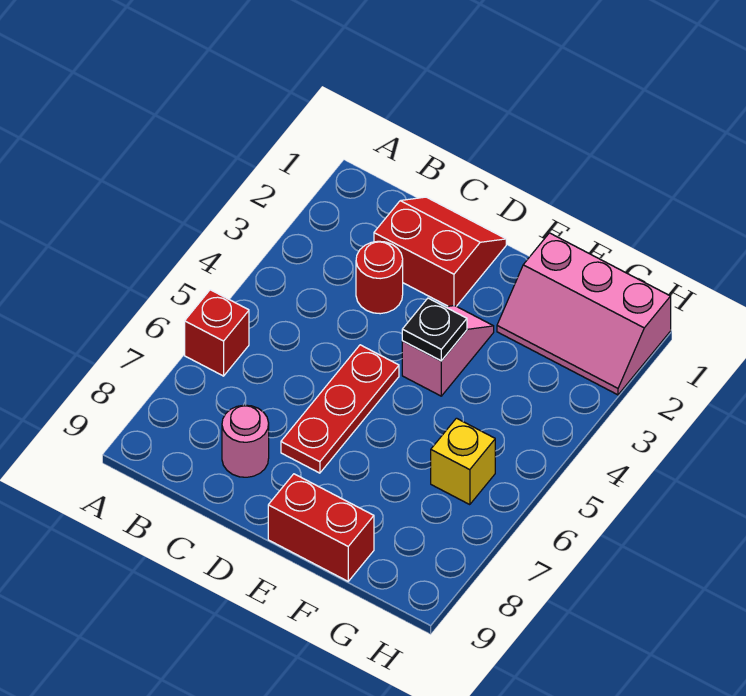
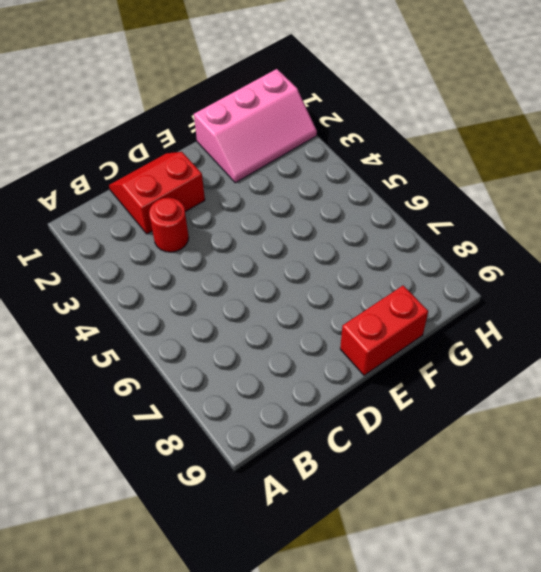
none -> red brick A6 level 1
none -> pink round brick C8 level 1

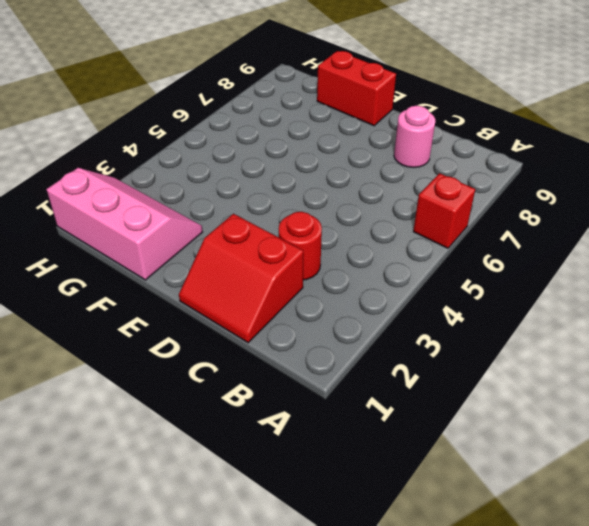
none -> red plate D5:D7 level 1
none -> pink slope E3:E4 level 1 top 4

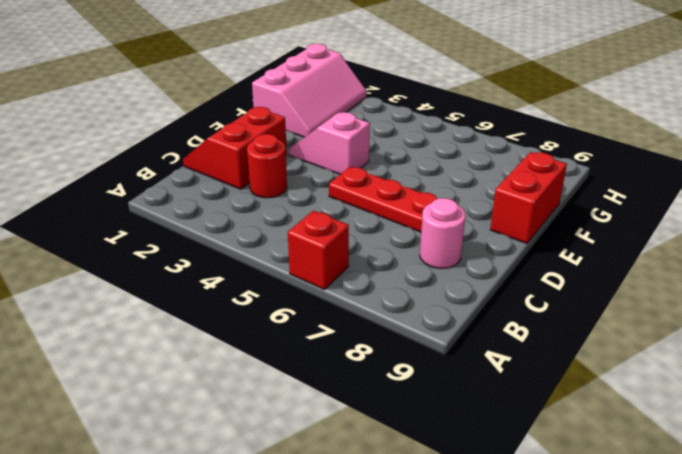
none -> yellow brick G6 level 1
none -> black plate E4 level 2

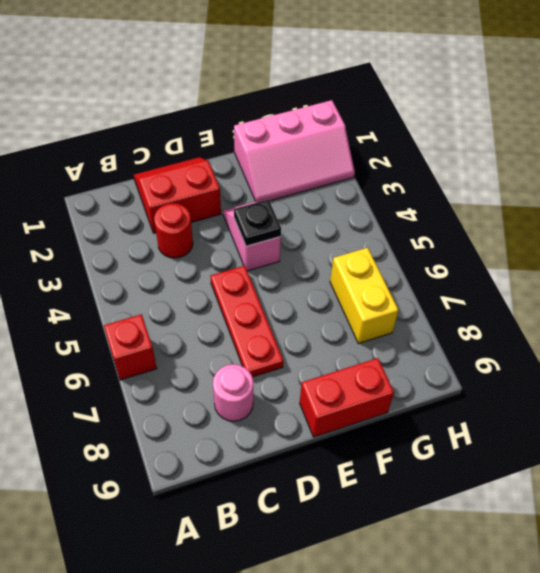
yellow brick G6:G7 level 1 -> yellow brick G6 level 1

